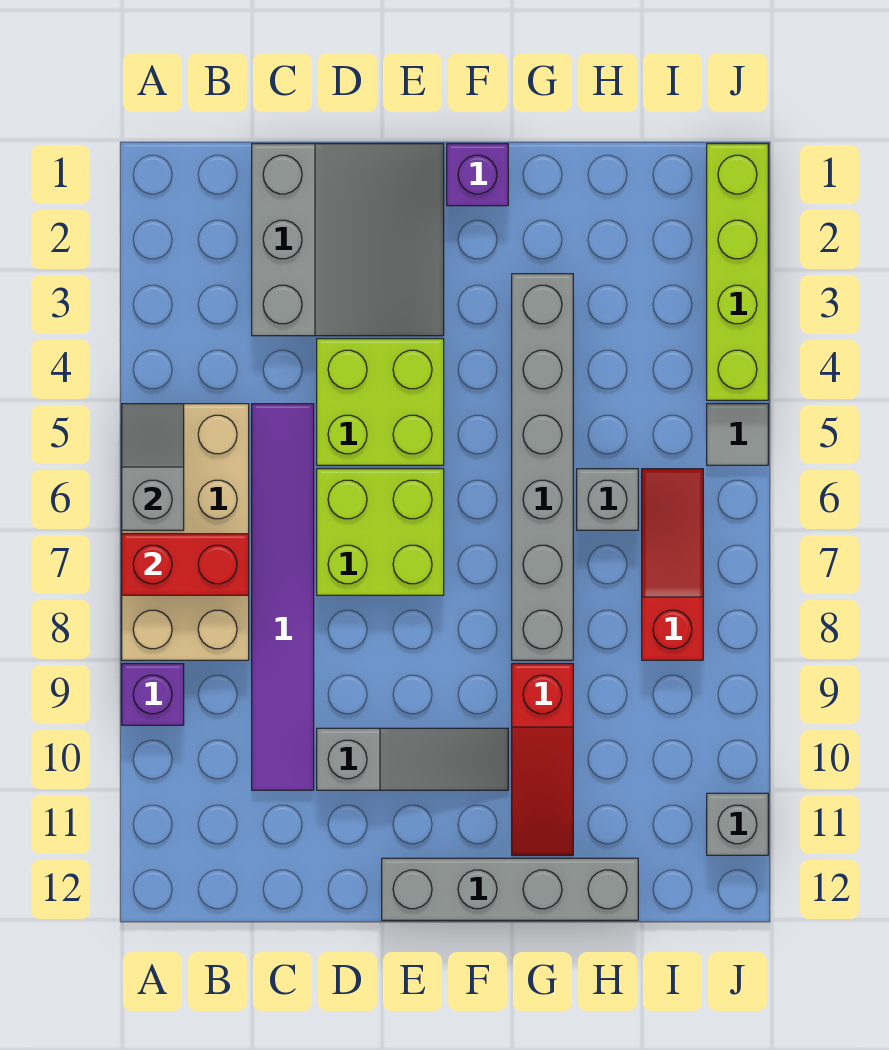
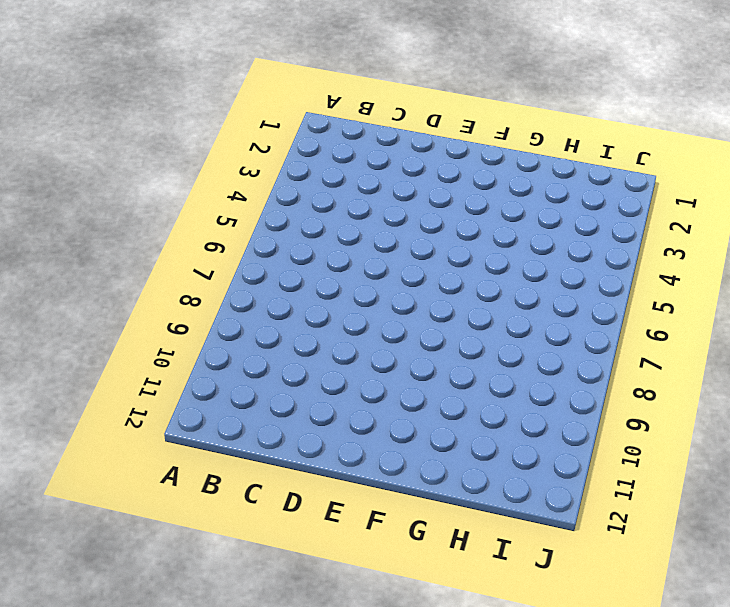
none -> tan brick A5:B8 level 1
none -> purple brick A9 level 1
none -> grey slope C1:E3 level 1 top C

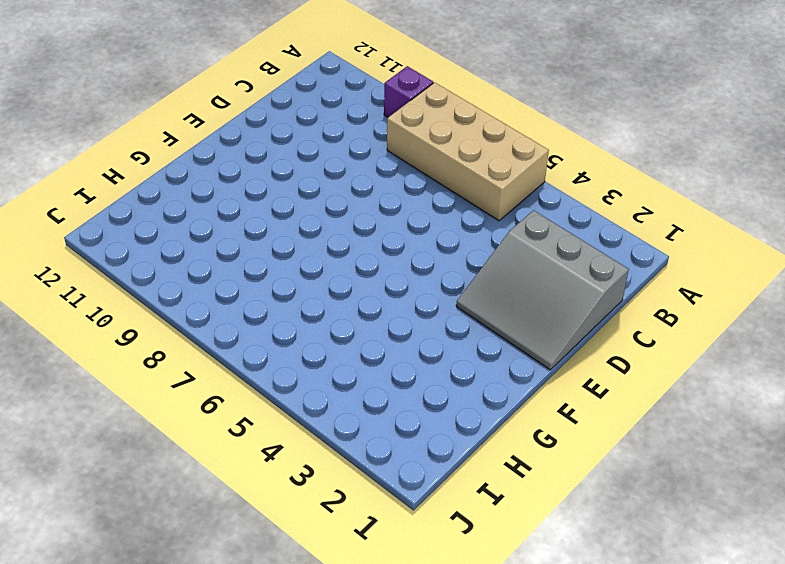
none -> purple tile C5:C10 level 1
none -> lime brick D4:E5 level 1
none -> lime brick D6:E7 level 1

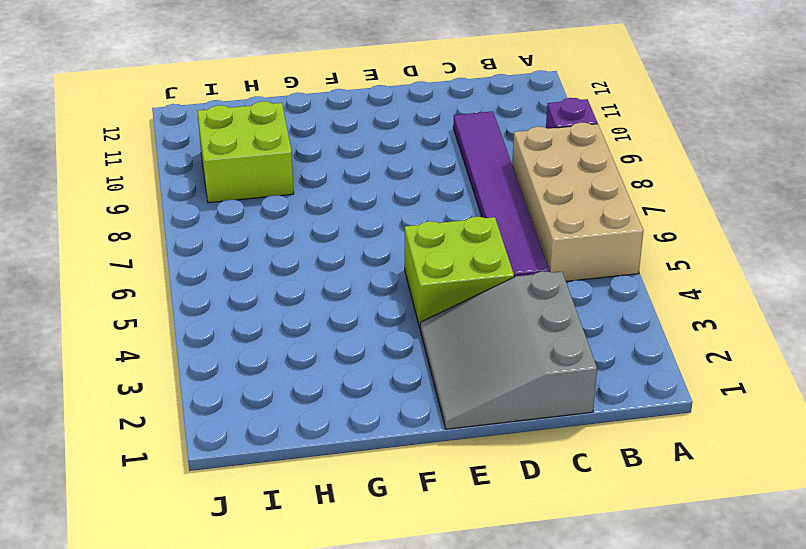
lime brick H9:I10 level 1 -> lime brick D6:E7 level 1
none -> grey slope D10:F10 level 1 top D
none -> grey brick E12:H12 level 1
none -> purple brick F1 level 1

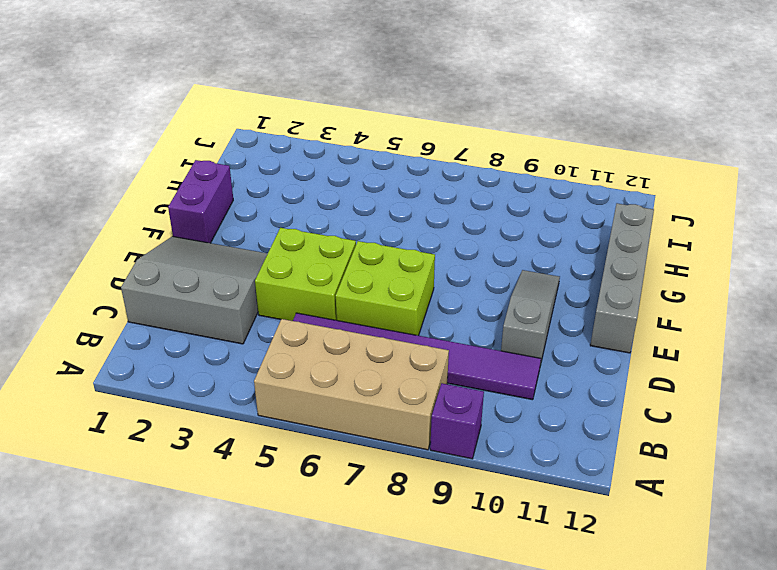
purple brick F1:G1 level 1 -> purple brick F1 level 1
none -> grey brick G3:G8 level 1
none -> red slope G9:G11 level 1 top 9
none -> grey brick H6 level 1

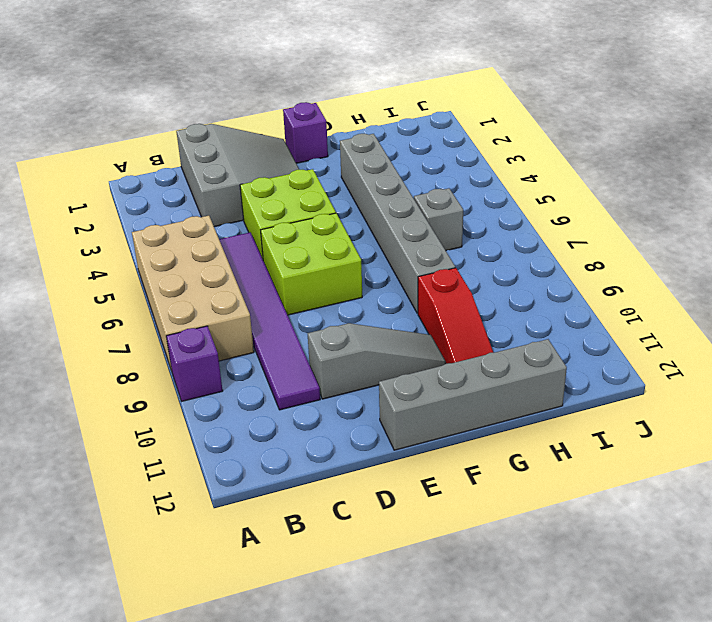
none -> red slope I6:I8 level 1 top 8
none -> lime brick J1:J4 level 1
none -> grey tile J5 level 1

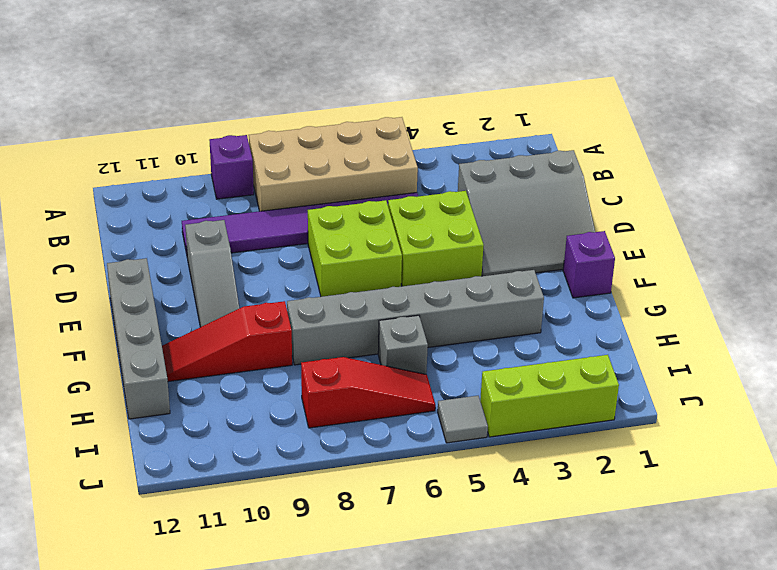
lime brick J2:J4 level 1 -> lime brick J1:J4 level 1
none -> grey brick J11 level 1
none -> grey slope A5:A6 level 2 top 6
none -> red brick A7:B7 level 2

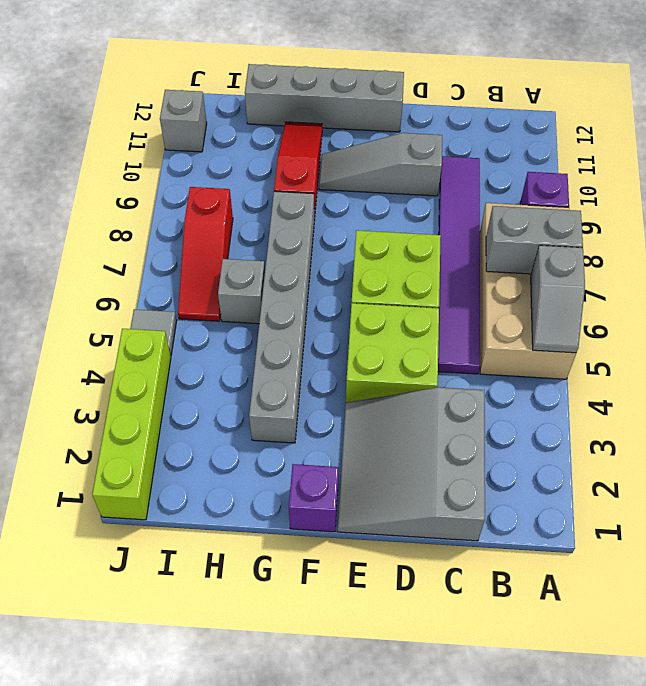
grey brick A7:B7 level 2 -> red brick A7:B7 level 2

